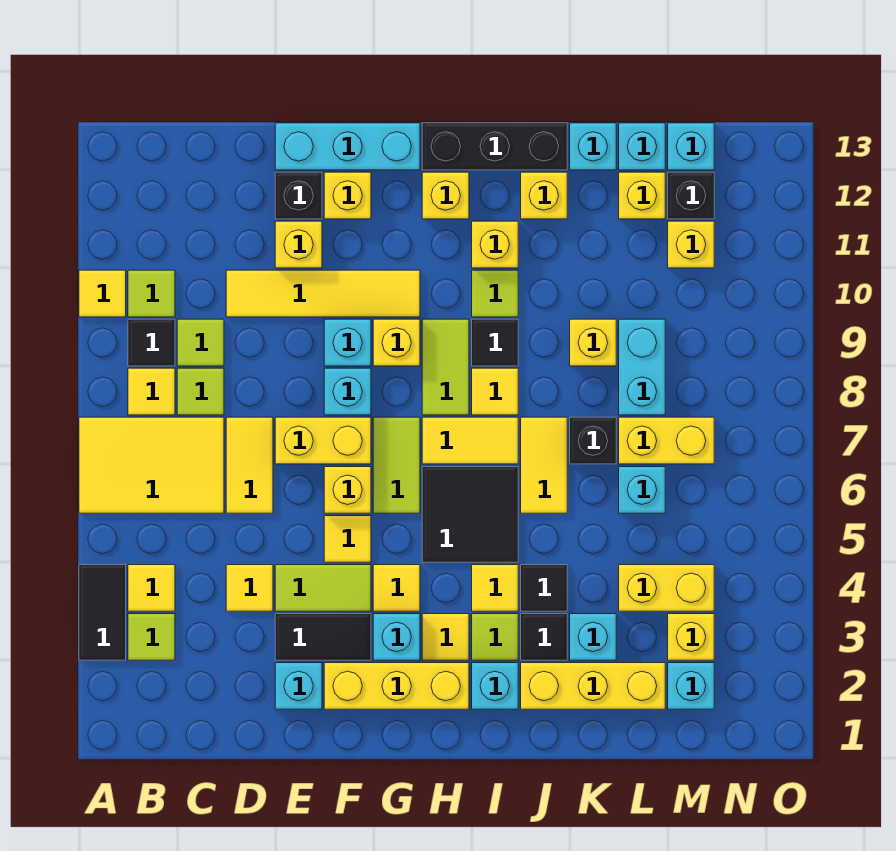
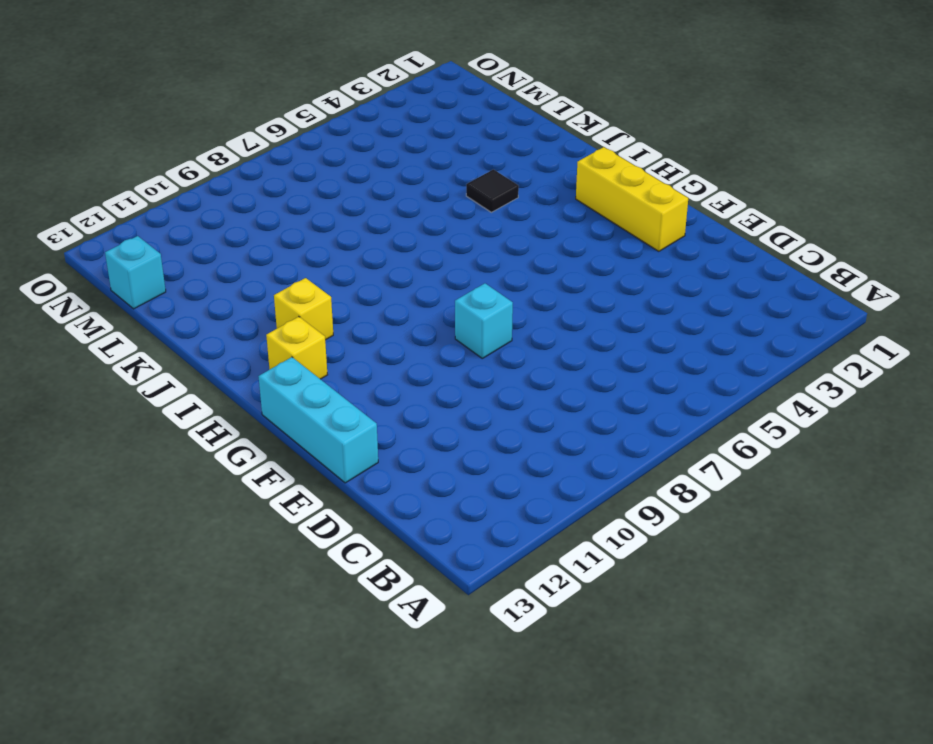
none -> black tile A3:A4 level 1
none -> yellow tile A6:C7 level 1
none -> yellow tile A10 level 1
none -> lime tile B3 level 1

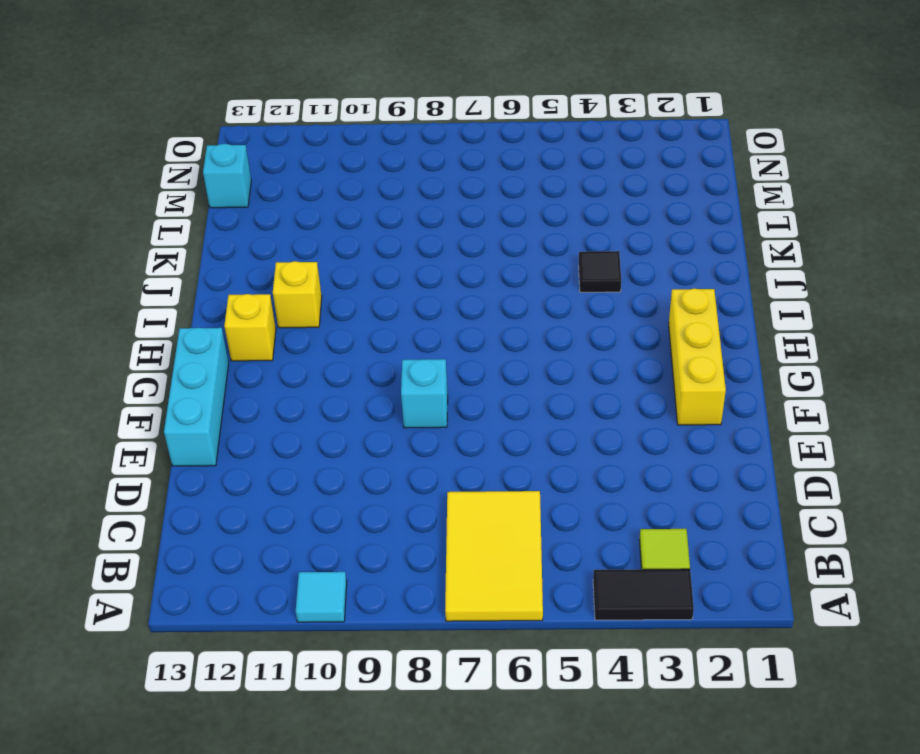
cyan tile A10 level 1 -> yellow tile A10 level 1
none -> yellow tile B4 level 1
none -> yellow tile B8 level 1
none -> black tile B9 level 1
none -> lime tile B10 level 1

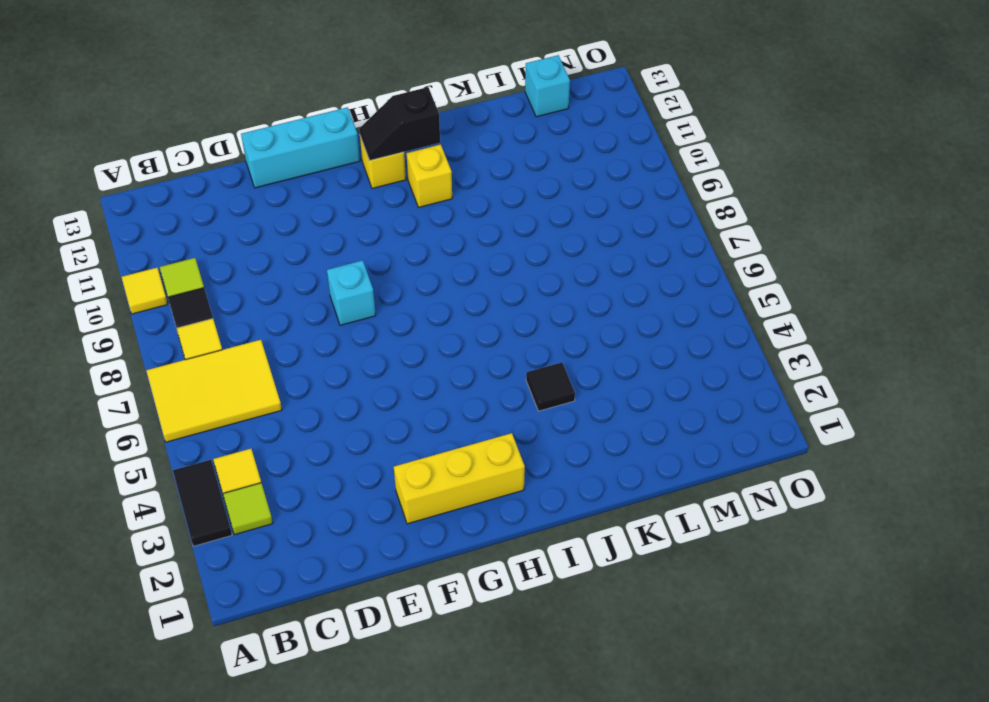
black slope H12:I12 level 2 top I -> none
none -> lime tile C8 level 1
none -> lime tile C9 level 1
none -> yellow tile D4 level 1
none -> yellow tile D6:D7 level 1

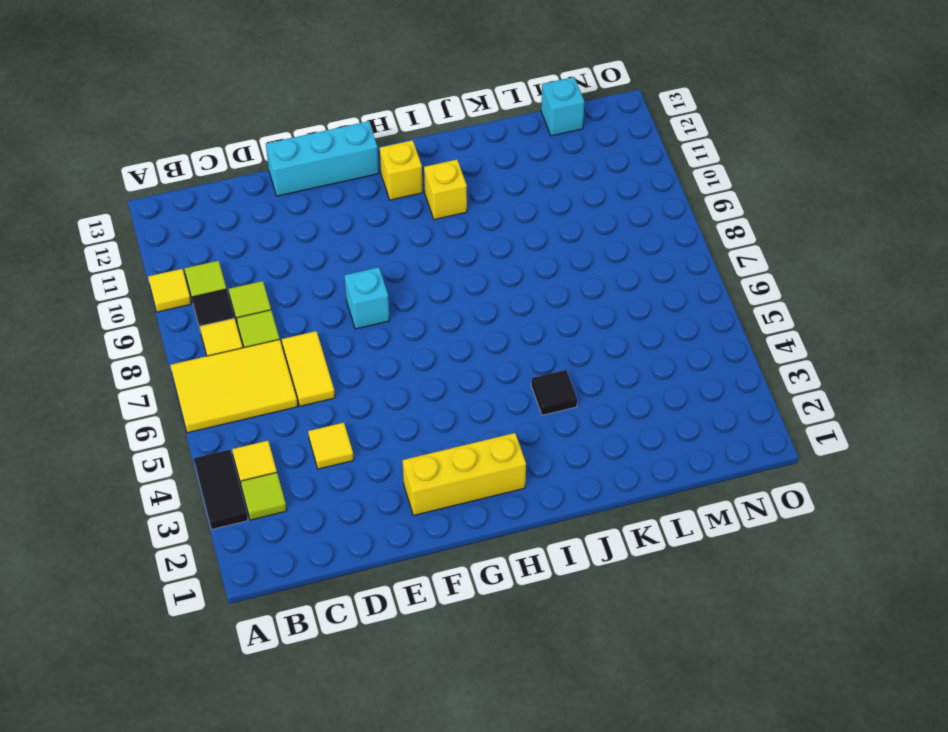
none -> yellow tile D10:G10 level 1
none -> cyan brick E2 level 1
none -> black tile E3:F3 level 1
none -> lime tile E4:F4 level 1

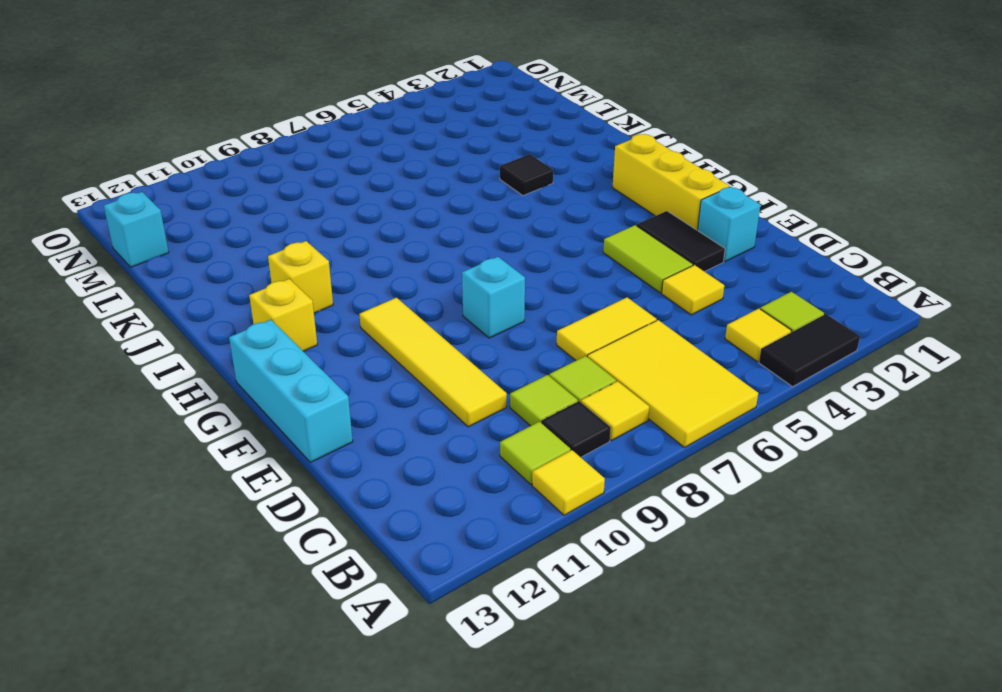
none -> yellow brick E7:F7 level 1
none -> yellow brick E11 level 1
none -> black brick E12 level 1
none -> yellow tile F5 level 1

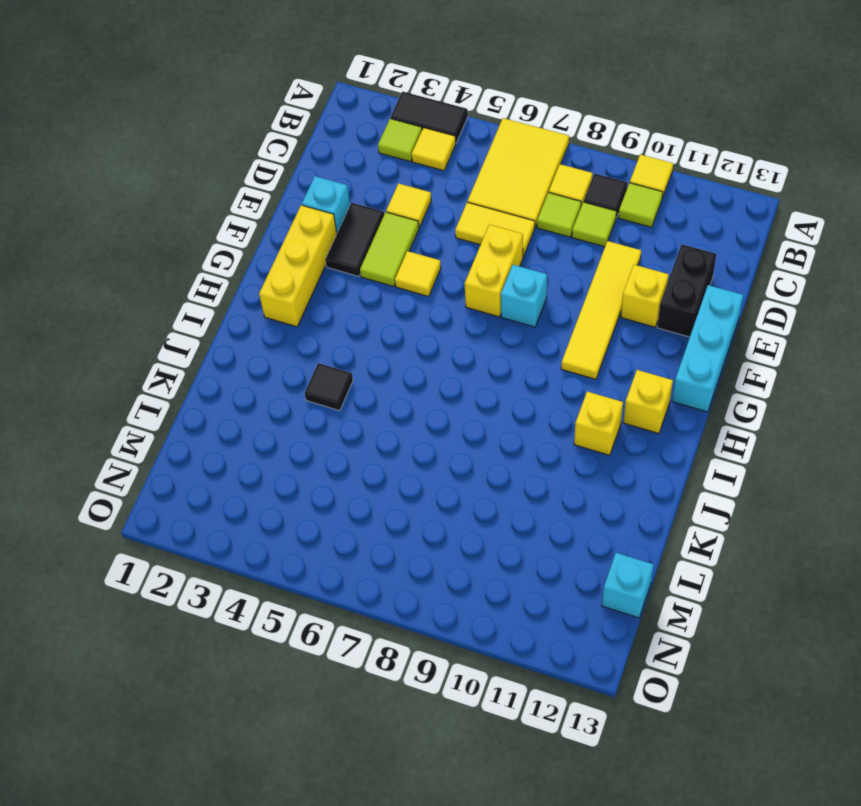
black brick D12:E12 level 1 -> black brick E12 level 1
none -> yellow brick F6 level 1
none -> cyan brick F9 level 1
none -> yellow brick F12 level 1
none -> cyan brick G3 level 1

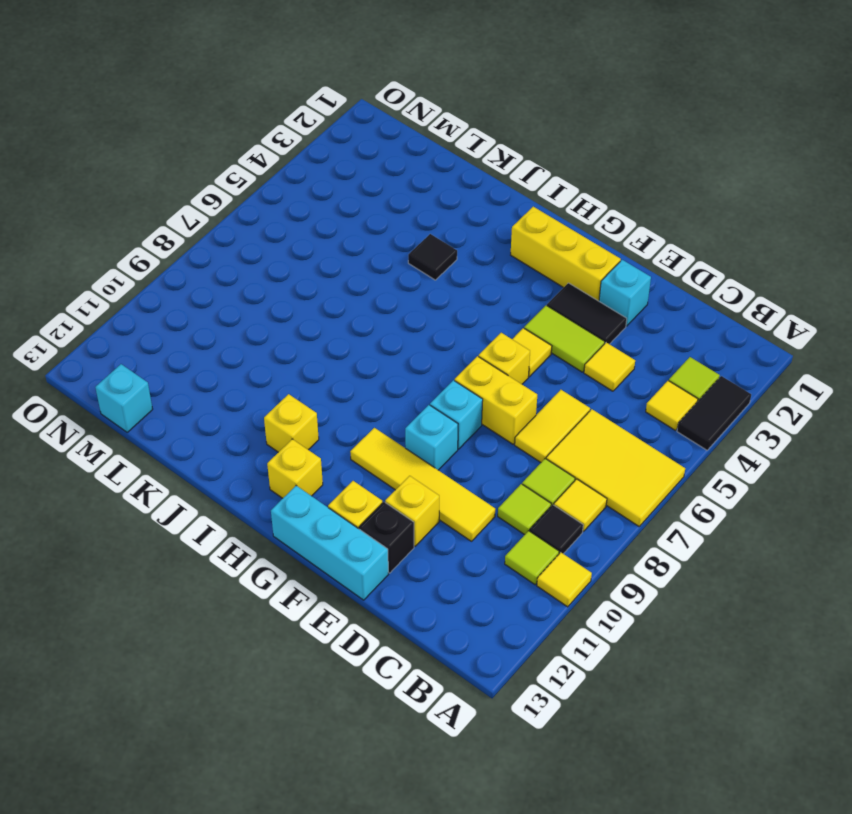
none -> cyan brick G3 level 1
none -> yellow tile G4 level 1
none -> lime tile G6:G7 level 1
none -> yellow brick G9 level 1

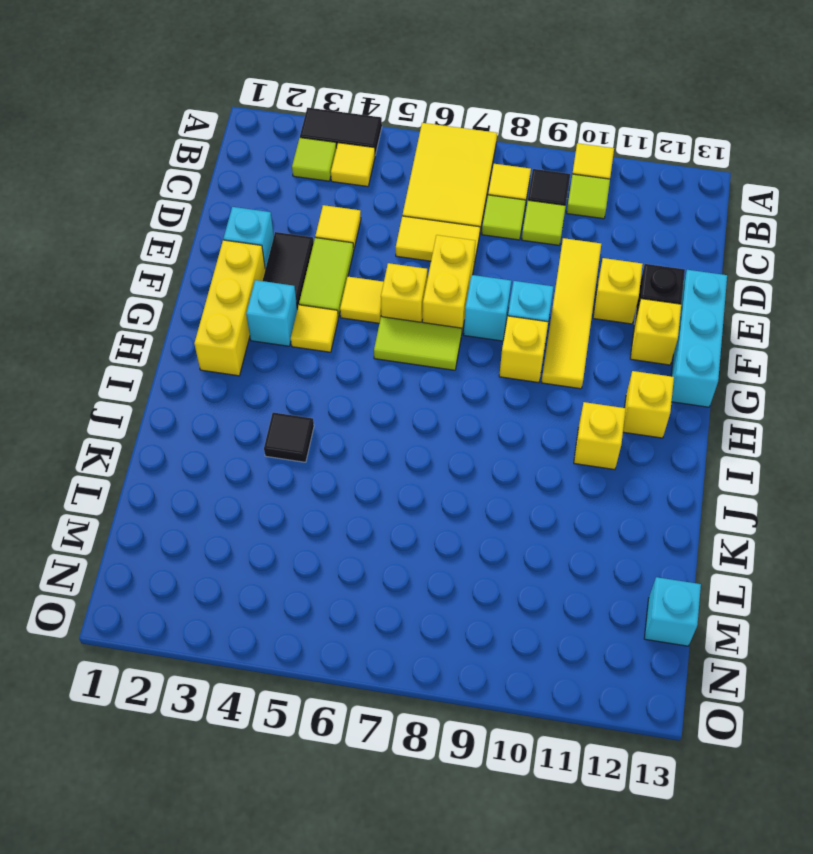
none -> yellow tile H3 level 1
none -> black tile H5:I6 level 1
none -> yellow tile H7:I7 level 1
none -> lime tile H8:H9 level 1

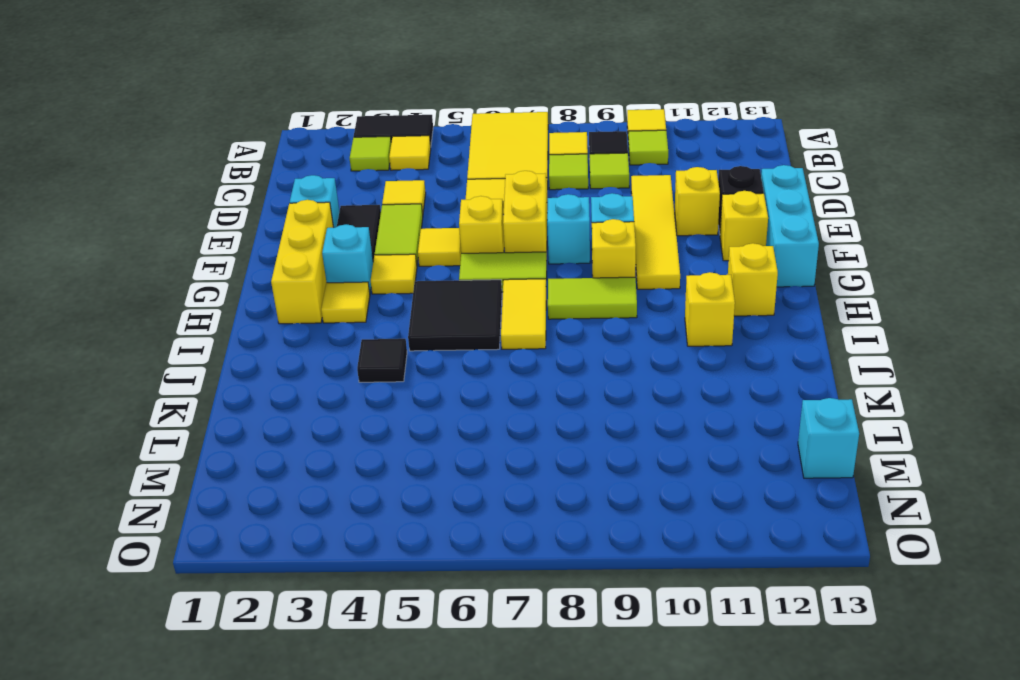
none -> black brick H13:J13 level 1
none -> cyan brick I2 level 1
none -> lime tile I3 level 1
none -> yellow tile I4 level 1

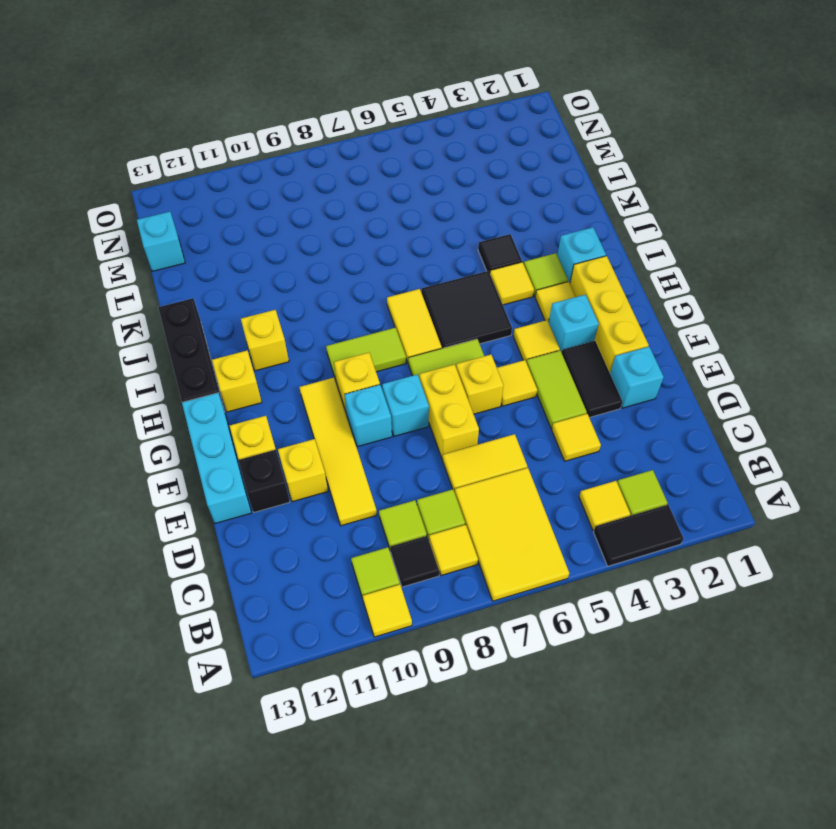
none -> yellow tile I8 level 1
none -> black tile I9 level 1
none -> lime tile I10 level 1
none -> yellow brick J2:L2 level 1

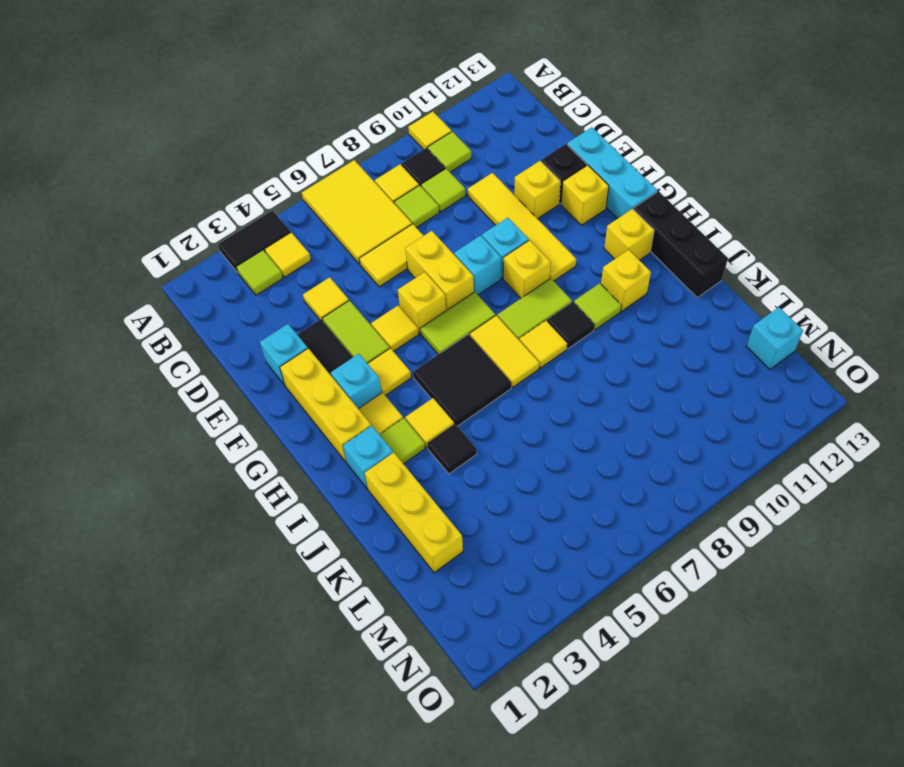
none -> black tile J3 level 1
none -> yellow tile J6:J7 level 1
none -> yellow brick J12 level 1
none -> cyan brick K3 level 1

